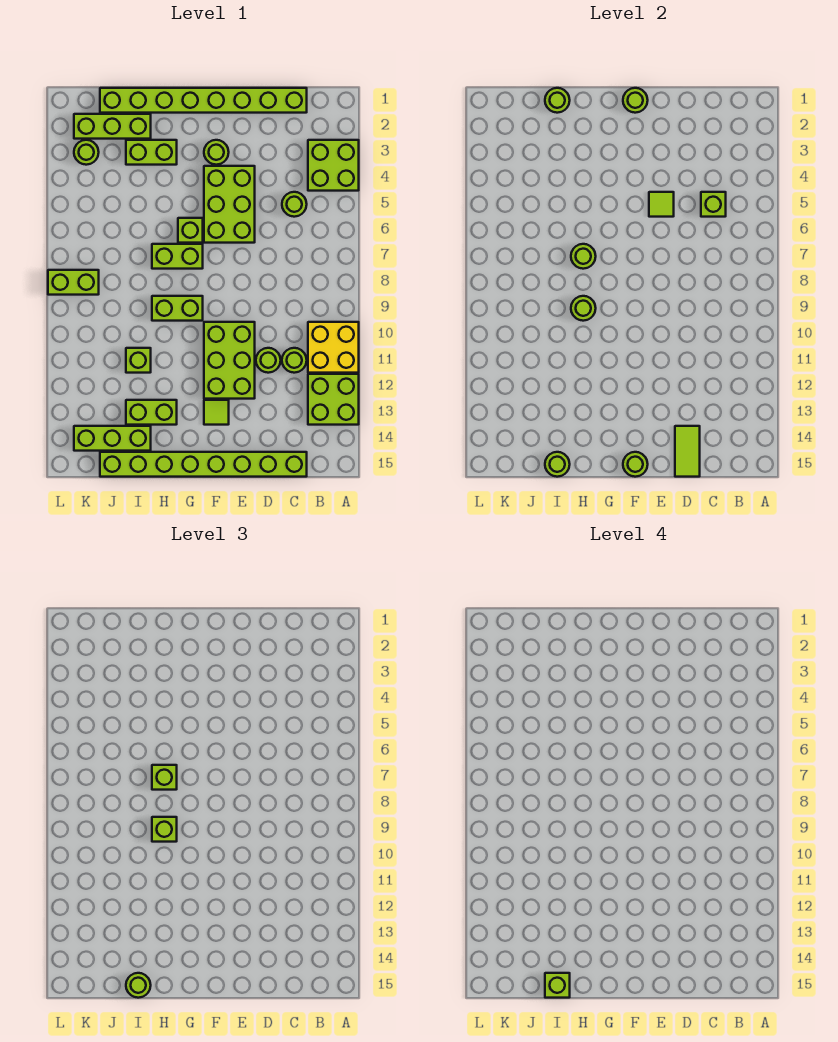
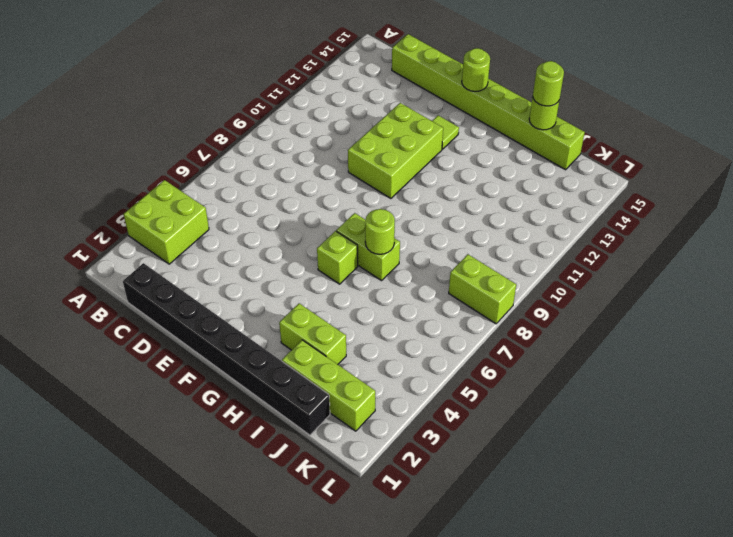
black brick C1:J1 level 1 -> lime brick C1:J1 level 1
none -> yellow brick A10:B11 level 1
none -> lime brick A12:B13 level 1
none -> lime round brick C5 level 1
none -> lime round brick C11 level 1

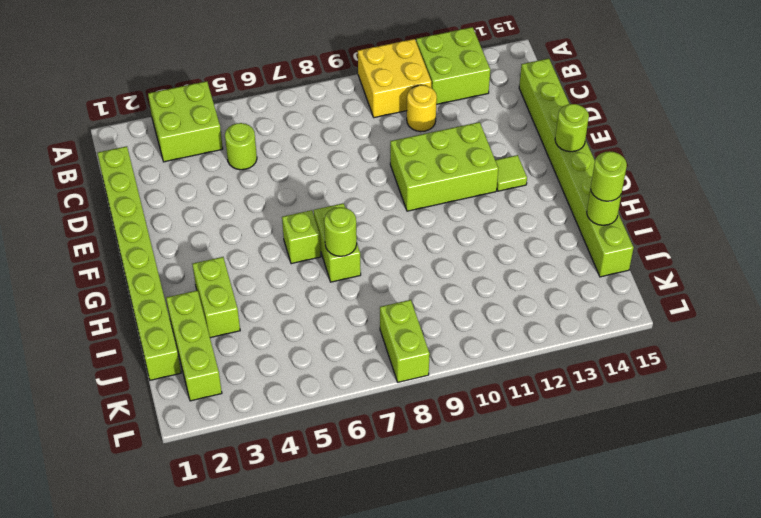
yellow round brick C11 level 1 -> lime round brick C11 level 1
none -> lime round brick D11 level 1
none -> lime brick E4:F6 level 1
none -> lime round brick F3 level 1
none -> lime brick G9:H9 level 1

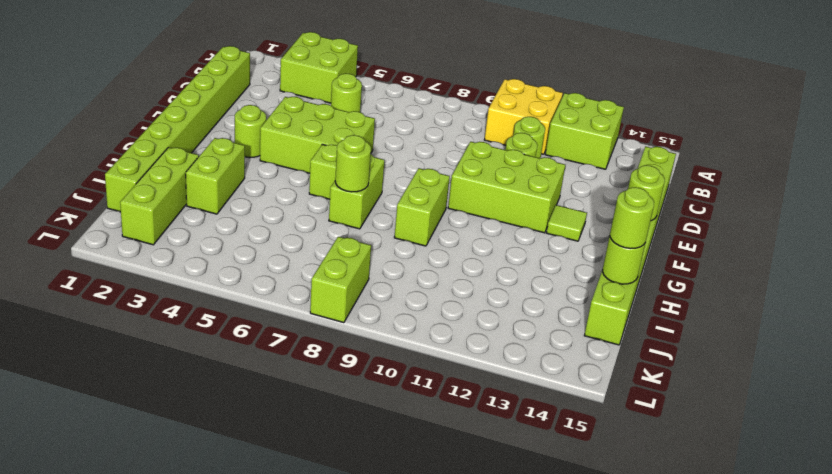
none -> lime brick H13:I13 level 1
none -> lime brick I11 level 1
none -> lime brick I14:K14 level 1
none -> lime round brick K3 level 1

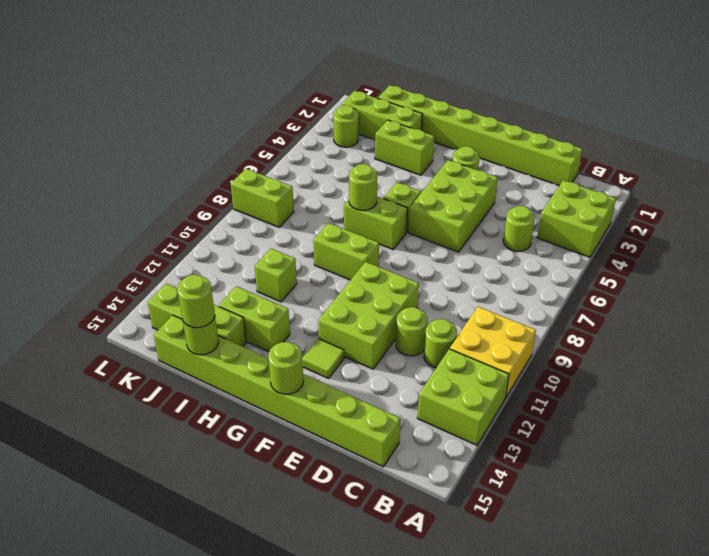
none -> lime brick C5 level 2
none -> lime tile D14:D15 level 2
none -> lime tile E5 level 2
none -> lime round brick F1 level 2

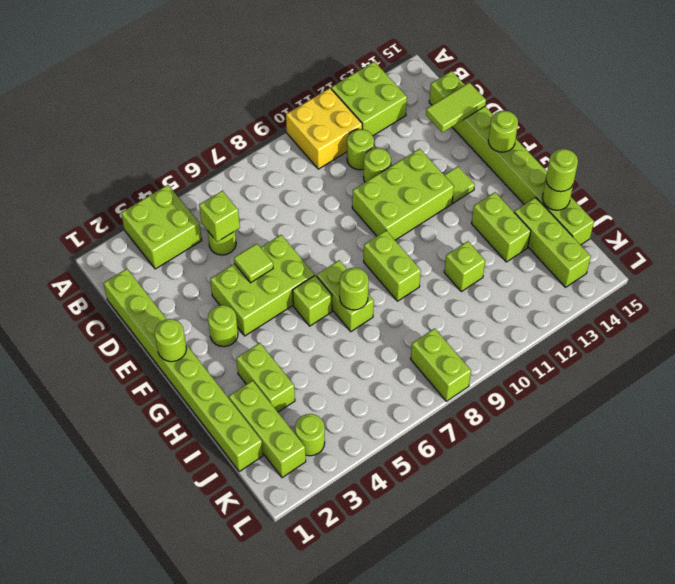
none -> lime round brick H9 level 2
none -> lime round brick I1 level 2
none -> lime brick H7 level 3
none -> lime brick H9 level 3

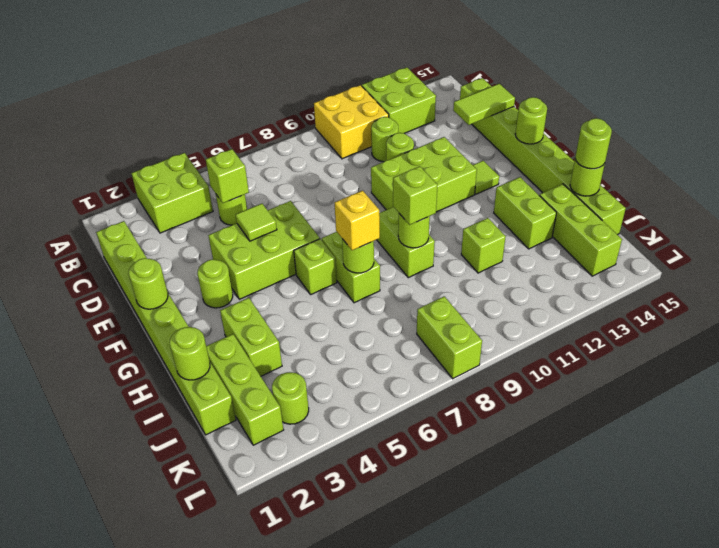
yellow brick H7 level 3 -> lime brick H7 level 3
none -> lime brick I15 level 4

